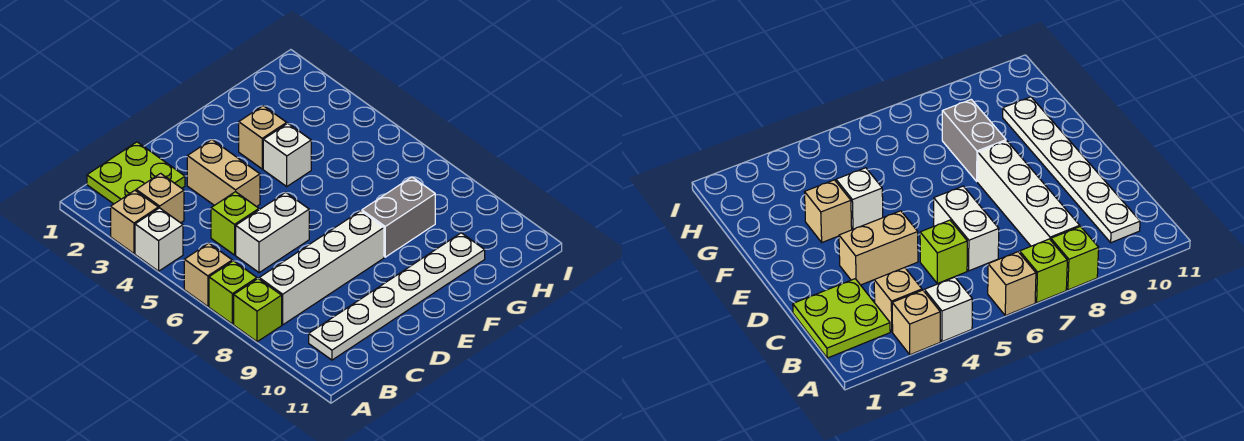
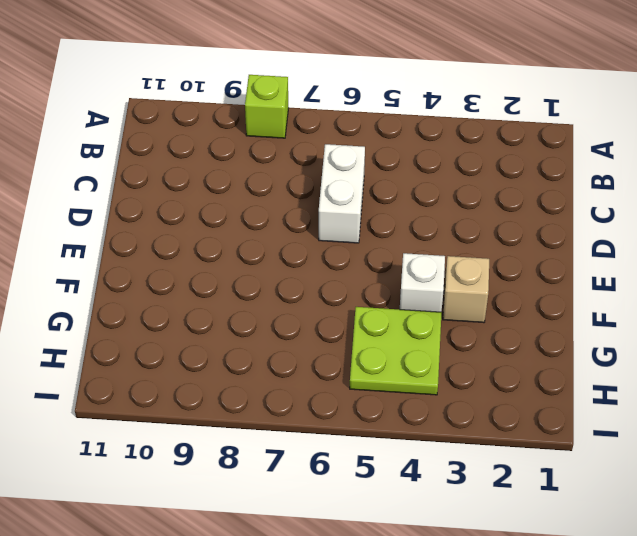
lime plate G4:H5 level 1 -> lime plate B1:C2 level 1
none -> tan brick A3 level 1
none -> white brick A4 level 1
none -> tan brick A6 level 1

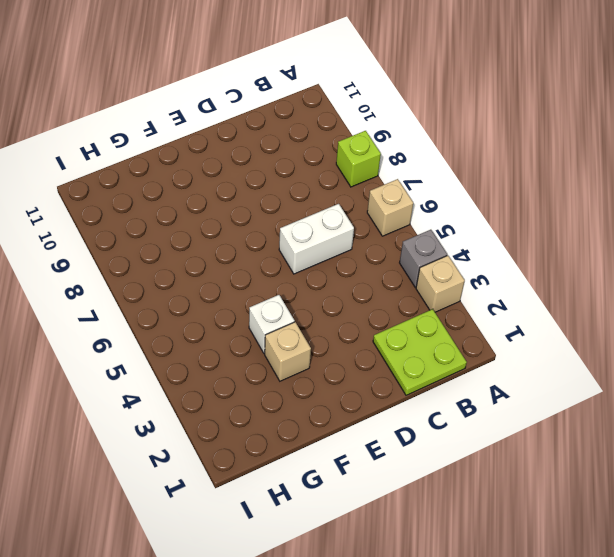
grey brick A4 level 1 -> white brick A4 level 1
none -> lime brick A7 level 1
none -> tan brick B3 level 1
none -> white brick B8:E8 level 1

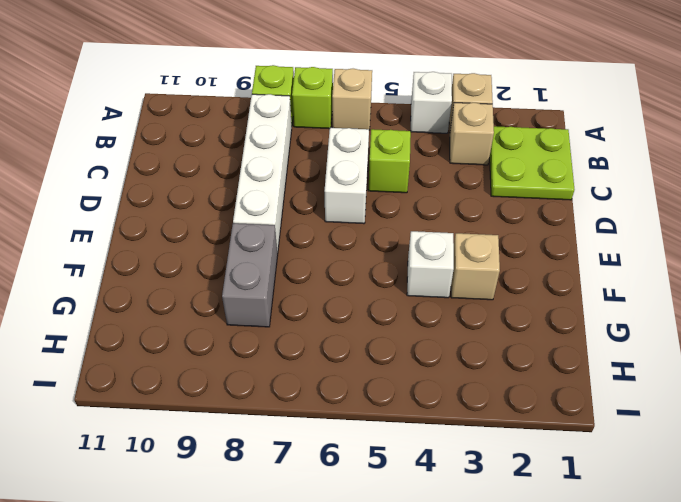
none -> white plate B10:G10 level 1
none -> tan brick D3:D4 level 1

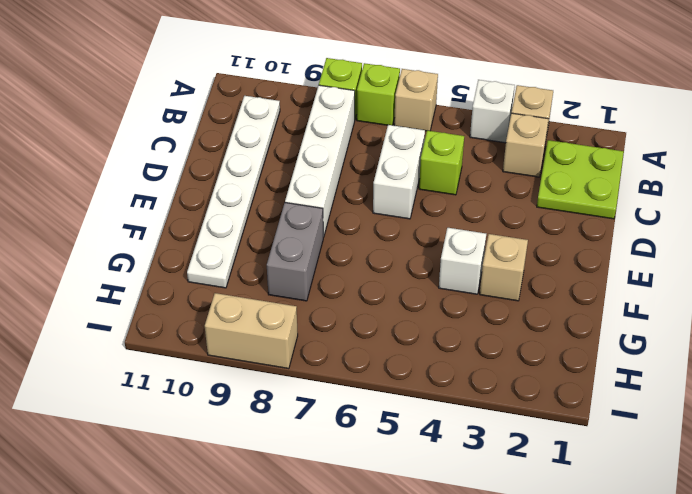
tan brick I8:I9 level 1 -> tan brick D3:D4 level 1

